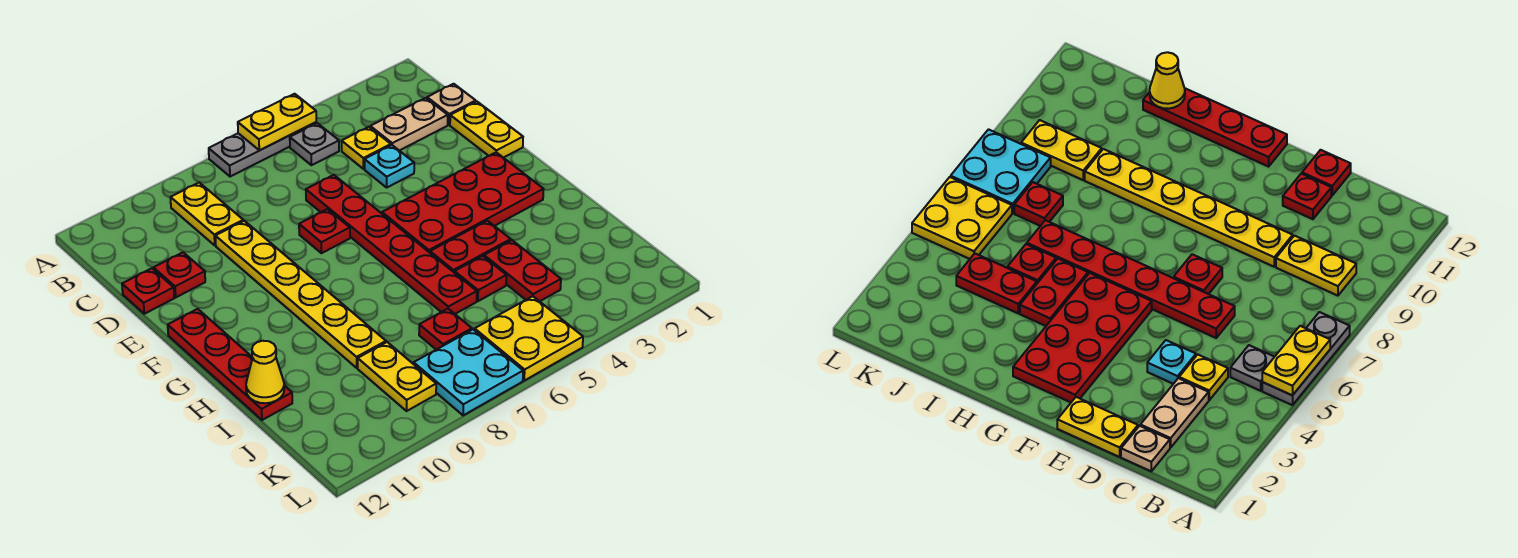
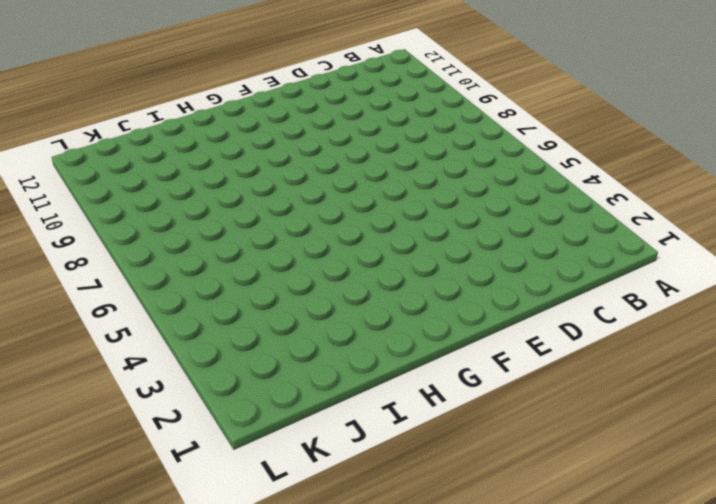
none -> grey plate A5:A7 level 1
none -> grey plate B5 level 1
none -> yellow plate B9:C9 level 1

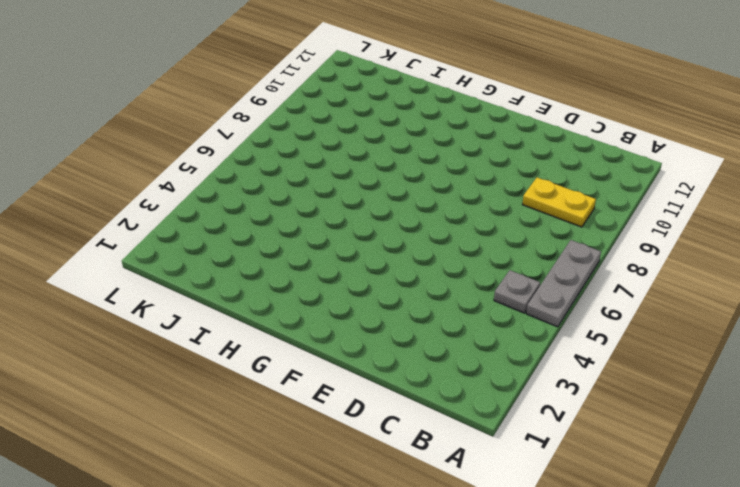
none -> tan plate C1 level 1
none -> tan plate C2:C3 level 1
none -> yellow plate C4 level 1

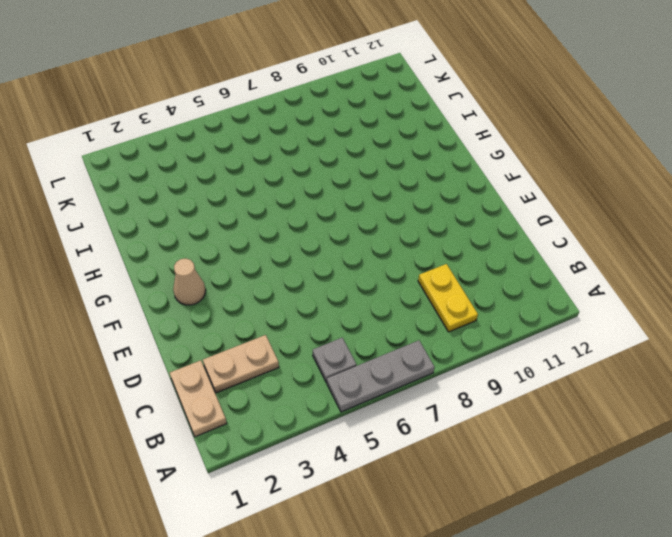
tan plate B1:C1 level 1 -> tan plate C1 level 1
tan cone F2 level 1 -> red plate F2:G5 level 1
none -> yellow plate C4 level 1
none -> yellow plate D1:E1 level 1
none -> cyan plate D4 level 1

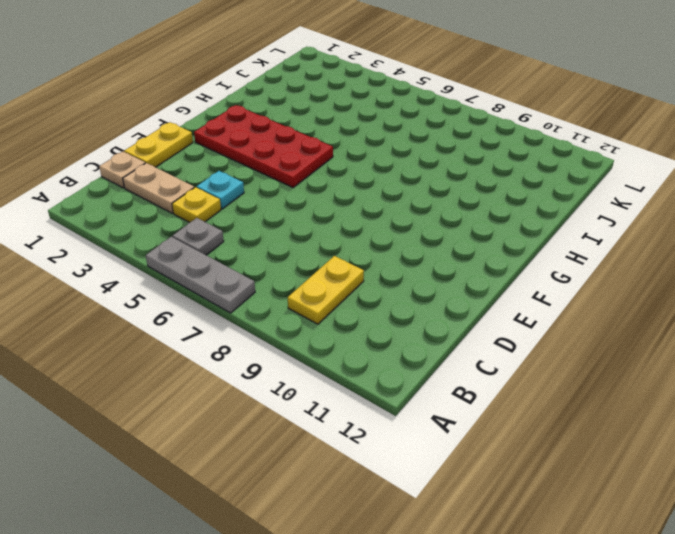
none -> red plate D6:I6 level 1
none -> yellow plate D9:I9 level 1
none -> red plate D11 level 1

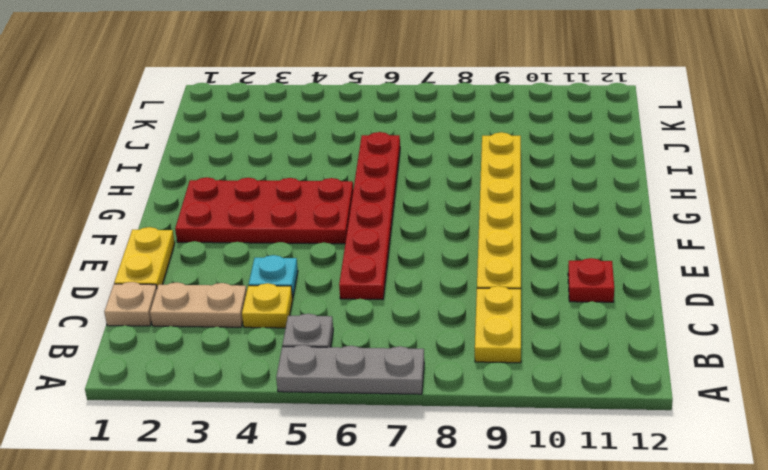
none -> red plate D12 level 1
none -> red plate E7 level 1
none -> red plate F12:I12 level 1

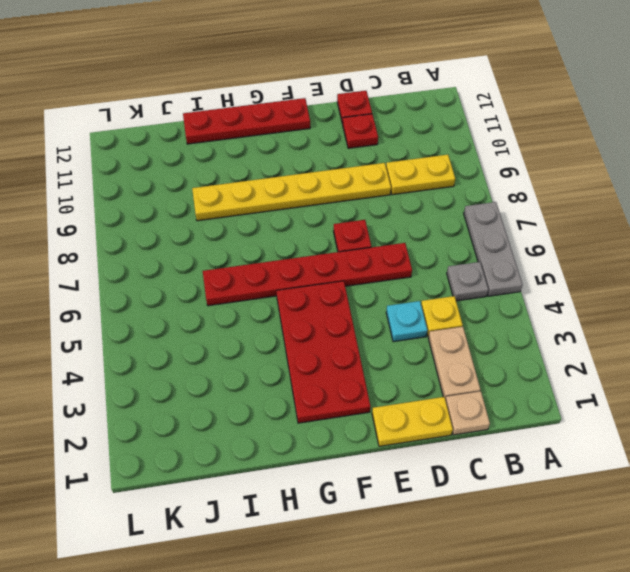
none -> red plate H4:H5 level 1
none -> red plate I4:J4 level 1
none -> red plate I5 level 1

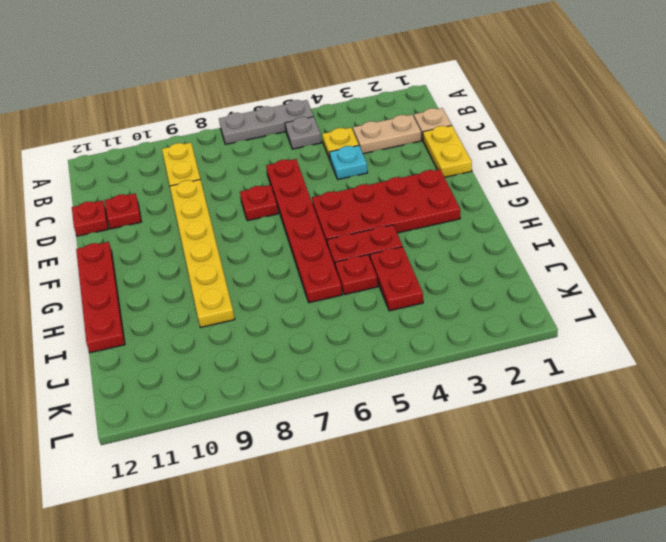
none -> red plate J7 level 1
none -> yellow plate J9:K9 level 1
none -> yellow plate K5:L6 level 1

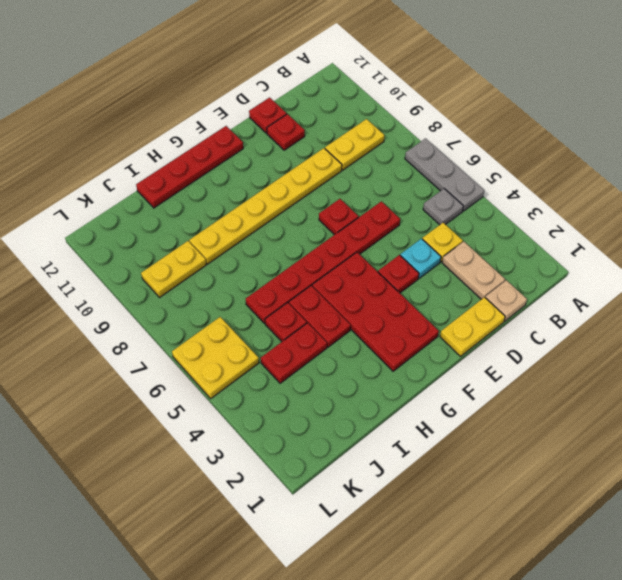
red plate E4 level 1 -> red plate J7 level 1
none -> cyan plate K7:L8 level 1
none -> yellow plate A5:A6 level 2
none -> yellow cone I12 level 2

